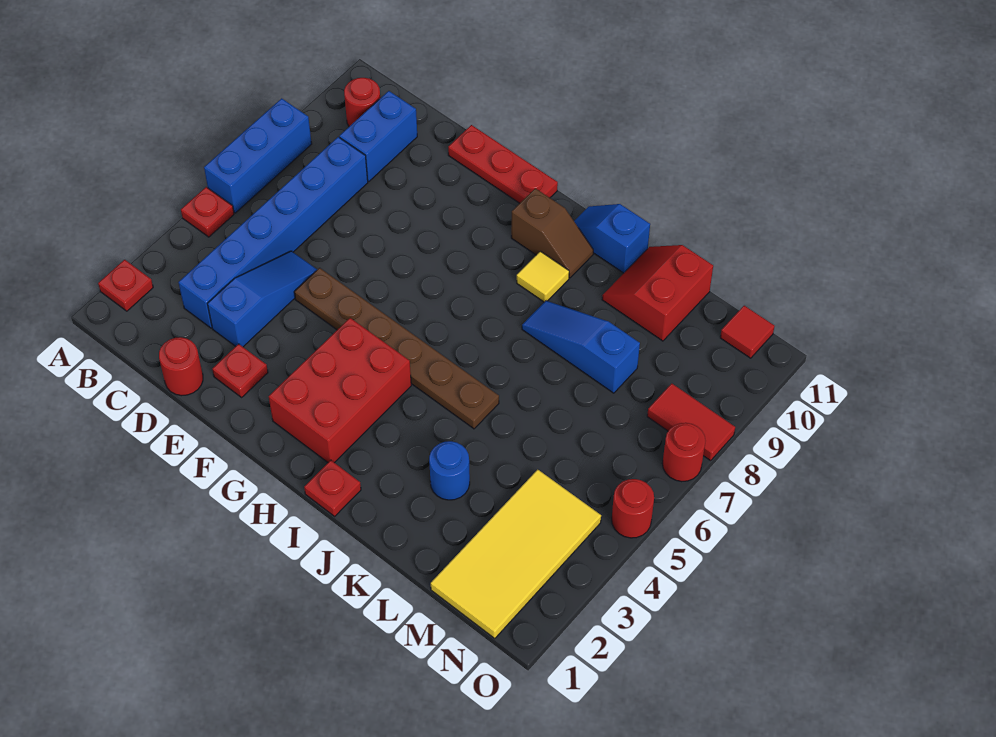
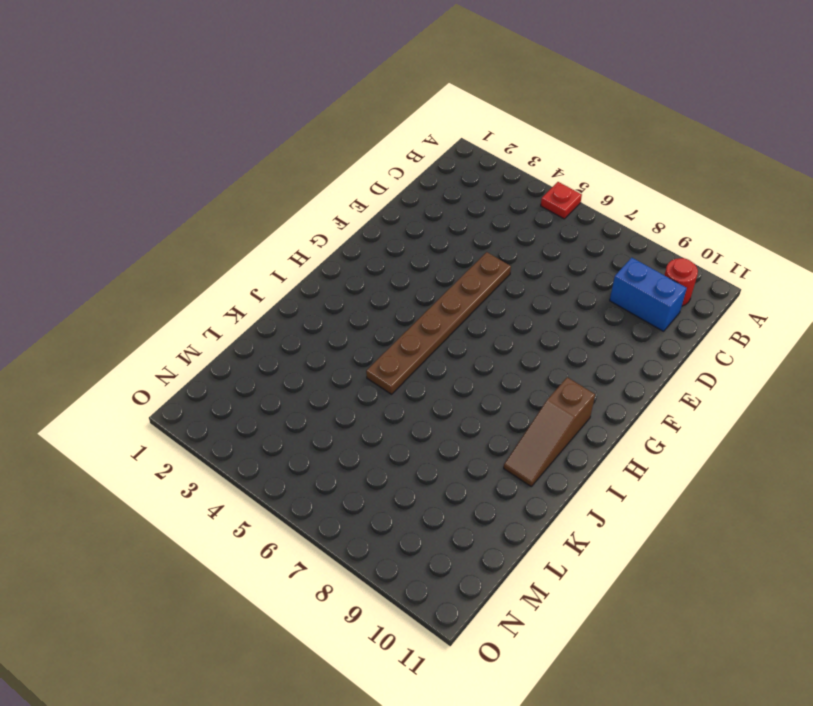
brown slope H10:J10 level 1 top H -> brown slope H10:I10 level 1 top H
none -> red plate A2 level 1
none -> blue brick A6:A8 level 1
none -> blue brick C3:C8 level 1

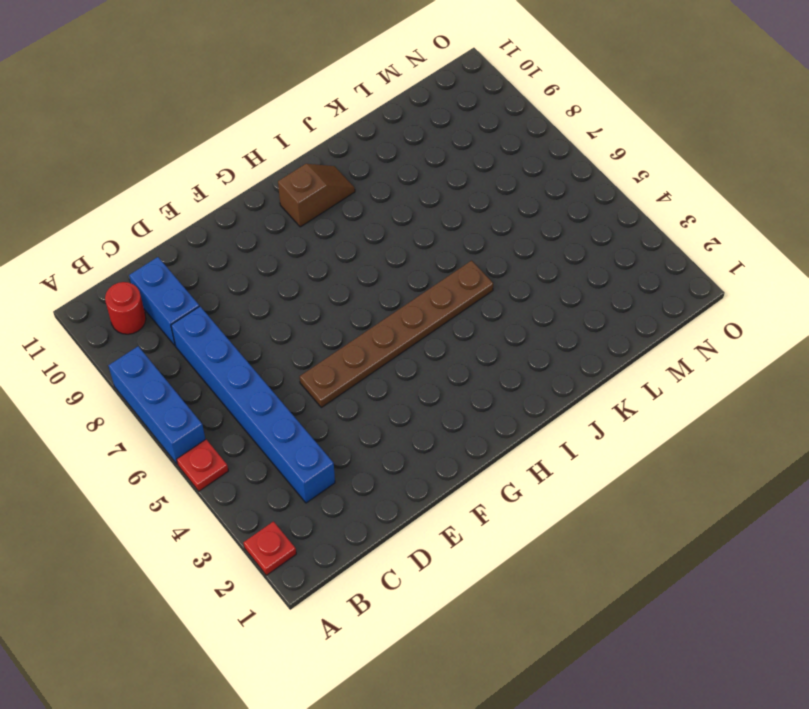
none -> red round brick D1 level 1
none -> blue slope D3:D5 level 1 top 3
none -> red plate E2 level 1

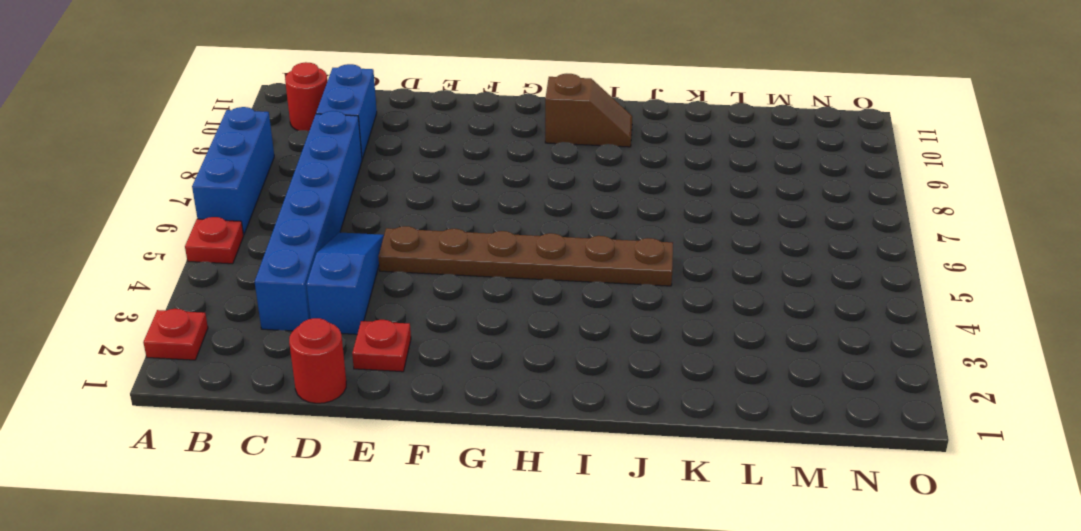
none -> red plate E11:G11 level 1
none -> red brick G2:H4 level 1
none -> red plate I1 level 1

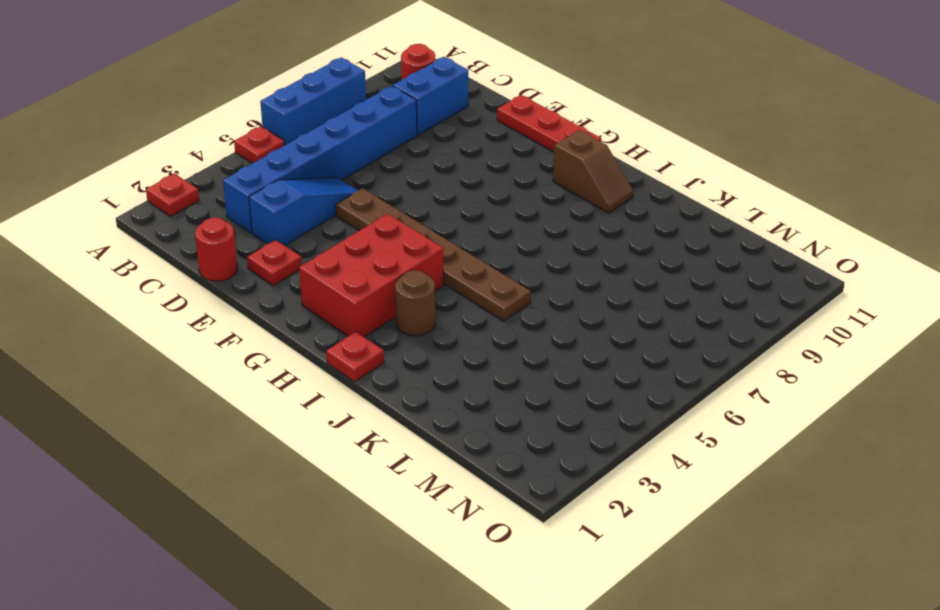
brown round brick I3 level 1 -> none
none -> yellow tile I9 level 1
none -> blue slope I11:J11 level 1 top J
none -> blue slope J8:L8 level 1 top L

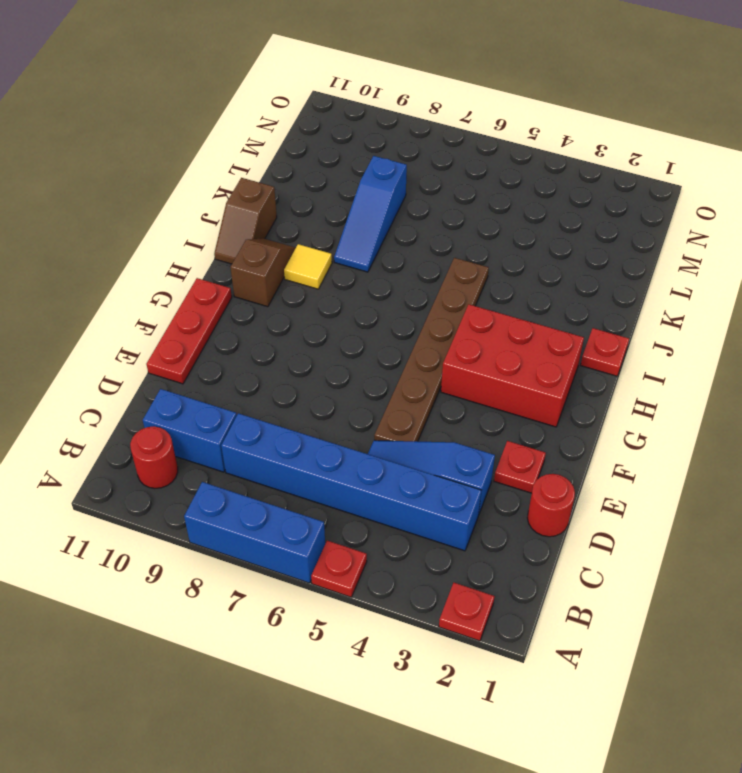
brown slope I11:J11 level 1 top J -> blue slope I11:J11 level 1 top J
none -> blue round brick K3 level 1
none -> red slope K10:L11 level 1 top L
none -> yellow tile M1:N4 level 1

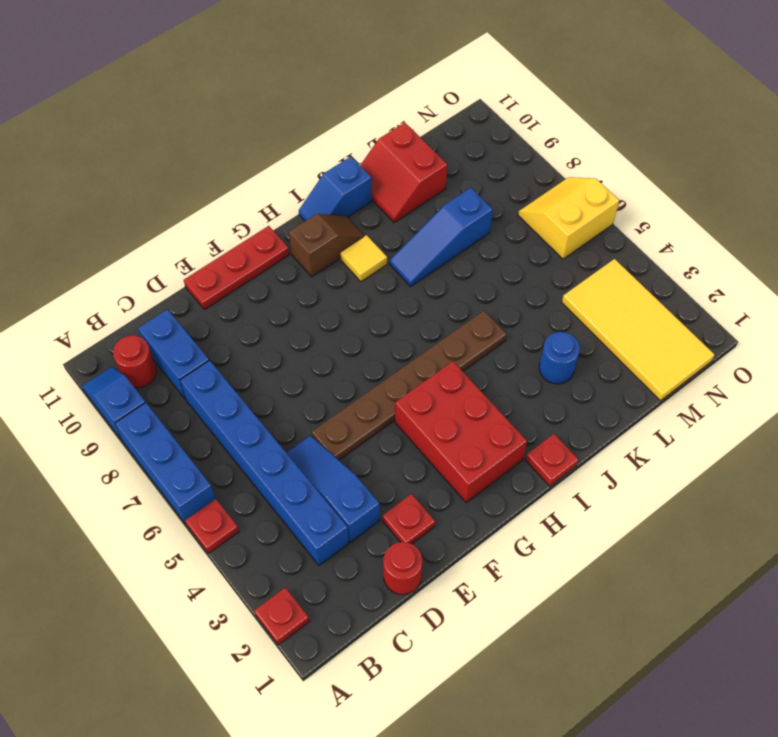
blue slope A9:A10 level 1 top 9 -> none
yellow slope N6:O7 level 1 top 6 -> red round brick O7 level 1
none -> red tile N8:O8 level 1
none -> red tile N11 level 1
none -> red round brick O5 level 1

